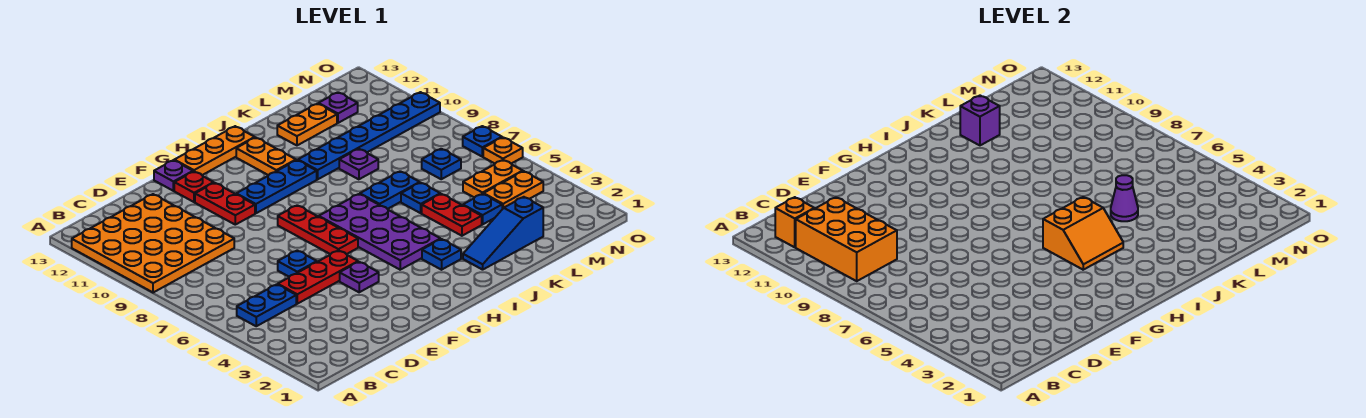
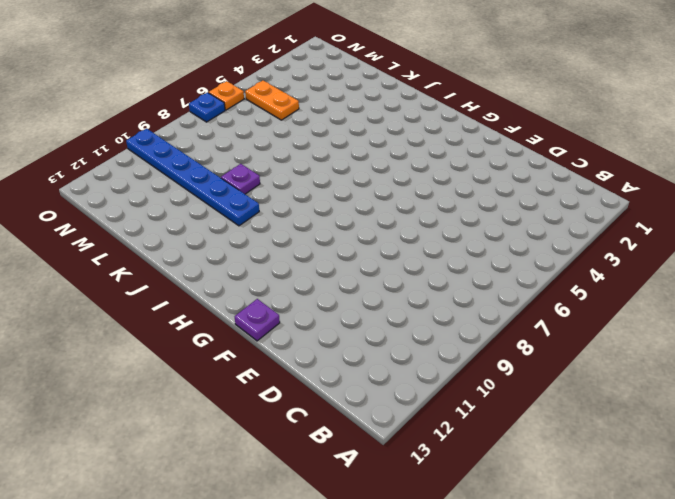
none -> orange plate A9:D12 level 1
none -> blue plate B5:C5 level 1
none -> red plate D5:F5 level 1
none -> blue plate E6 level 1

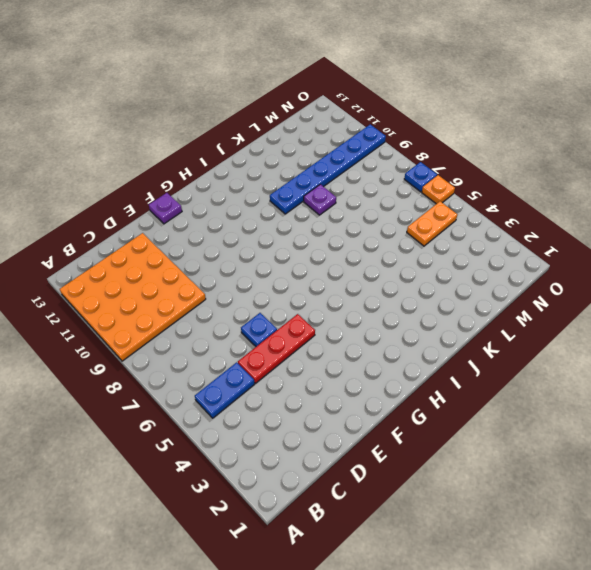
none -> purple plate F4 level 1
none -> red plate F10:F11 level 1
none -> red plate F12 level 1
none -> red plate G6:G8 level 1

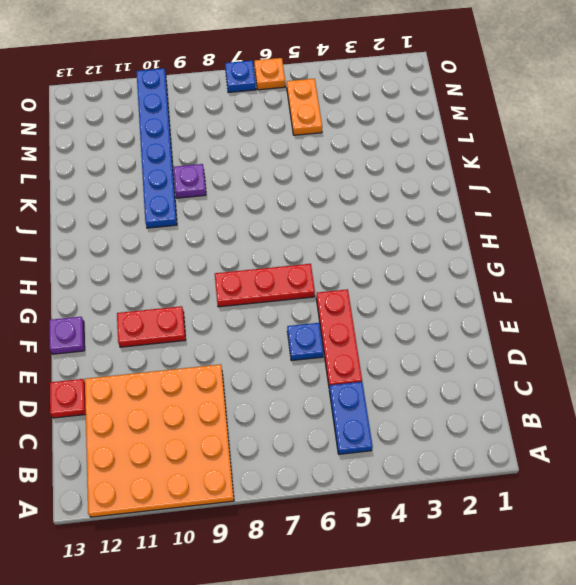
red plate D13 level 1 -> red plate F12 level 1
none -> purple plate F4 level 1
none -> blue plate G10:I10 level 1
none -> orange plate G13:I13 level 1
none -> purple plate H4:I7 level 1

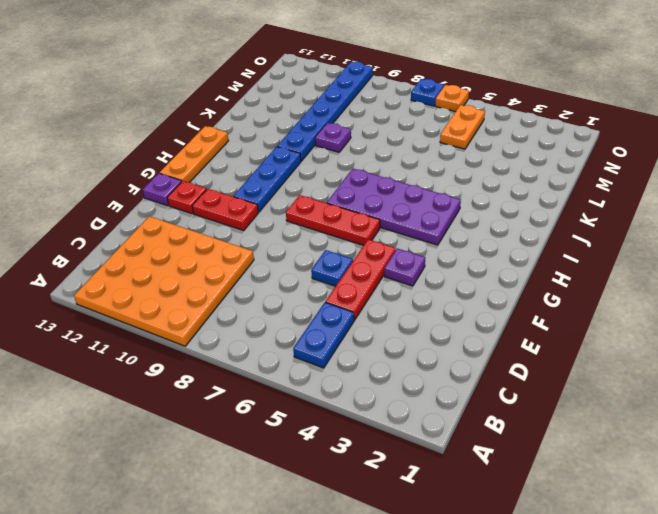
none -> blue plate I3 level 1
none -> orange plate I11:I12 level 1
none -> blue slope J2:L2 level 1 top L
none -> blue plate J7:K7 level 1

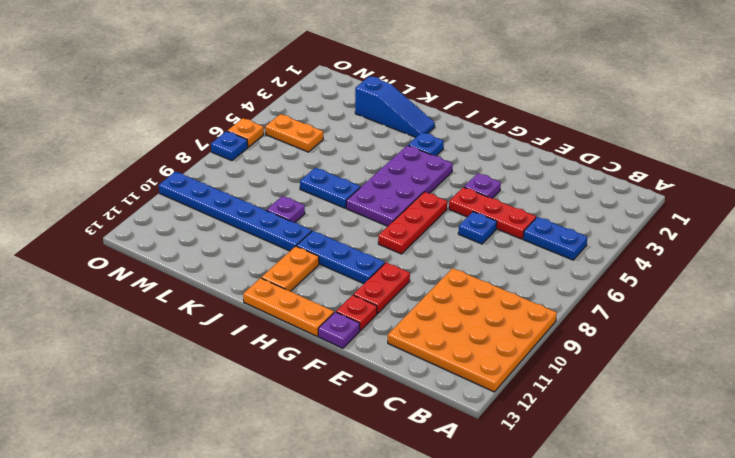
none -> red plate K4:K5 level 1
none -> blue plate K6 level 1
none -> orange plate K12:L12 level 1
none -> blue plate L4 level 1

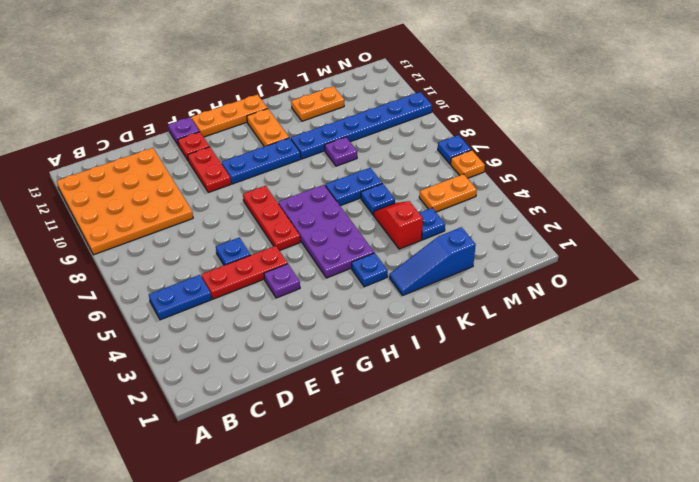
red slope K4:K5 level 1 top 4 -> red plate K4:K5 level 1
none -> orange plate M4:N4 level 1
none -> blue plate M7 level 1
none -> purple plate M12 level 1
none -> orange brick B9:C11 level 2

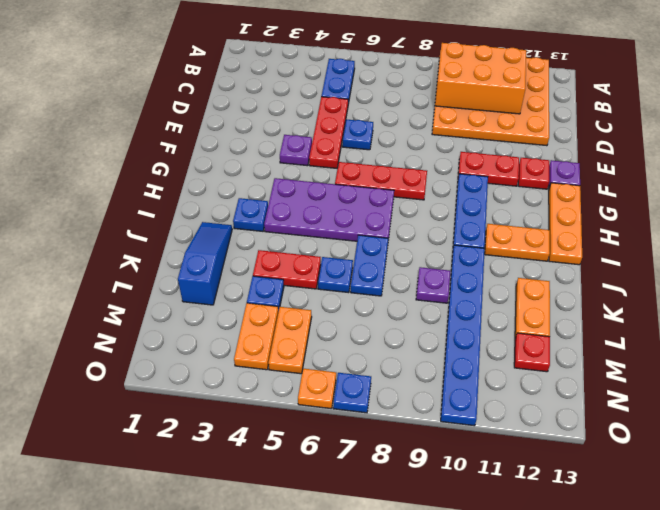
red plate M12 level 1 -> purple plate M12 level 1
none -> blue plate M7 level 1
none -> orange brick B12 level 2
none -> orange slope H4:I5 level 2 top 5
none -> purple cone K5 level 2

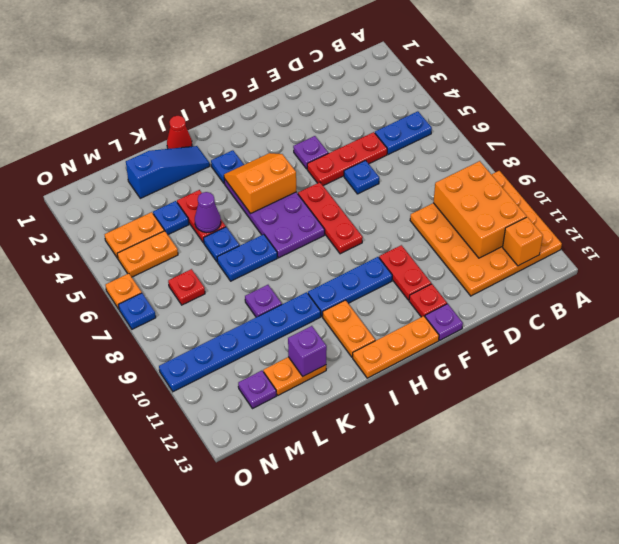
red cone J1 level 1 -> none
red plate M7 level 1 -> blue plate M7 level 1

